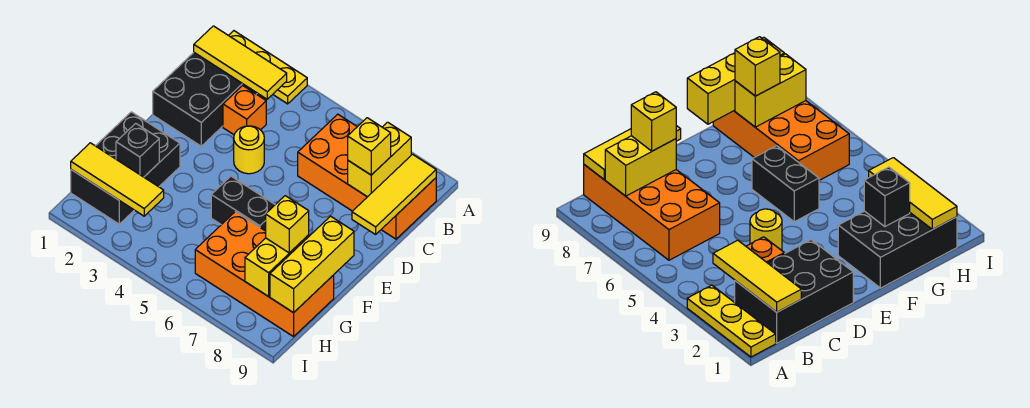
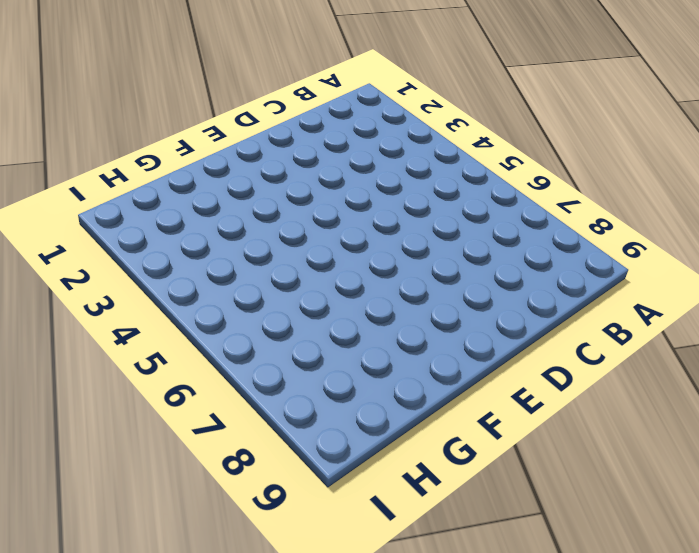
none -> yellow plate A1:A3 level 1
none -> black brick B1:D2 level 1
none -> orange brick B6:C9 level 1

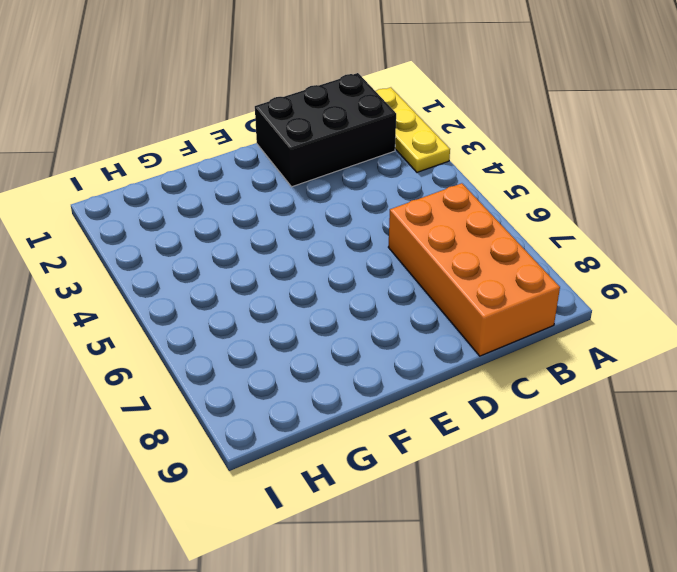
none -> orange brick C3 level 1
none -> yellow round brick D4 level 1
none -> black brick F1:H2 level 1

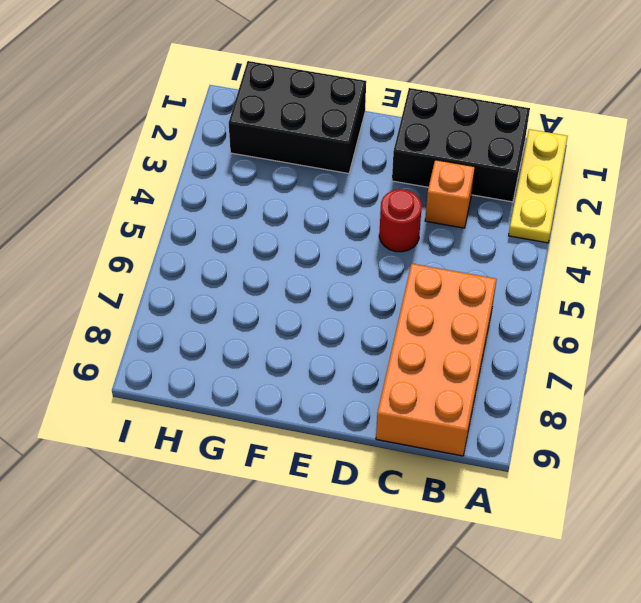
red round brick D4 level 1 -> yellow round brick D4 level 1
none -> black brick F5:F6 level 1
none -> orange brick G6:H9 level 1
none -> yellow tile B1:B3 level 2

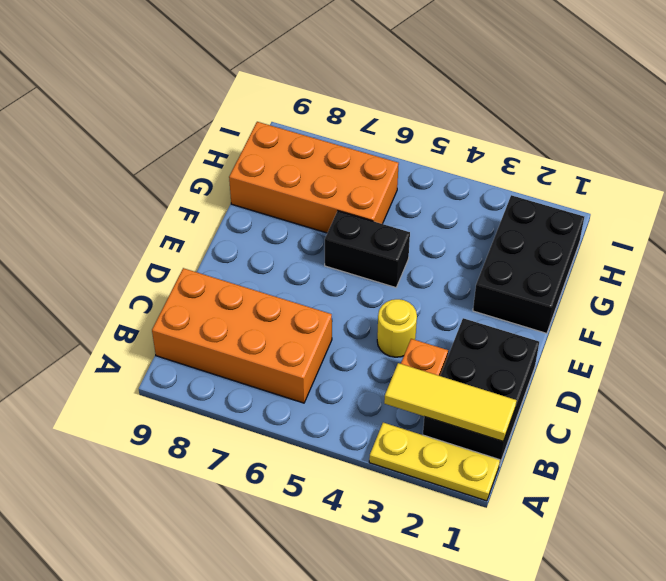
none -> yellow brick B8:C8 level 2
none -> yellow tile B9:D9 level 2
none -> yellow brick F9:H9 level 2

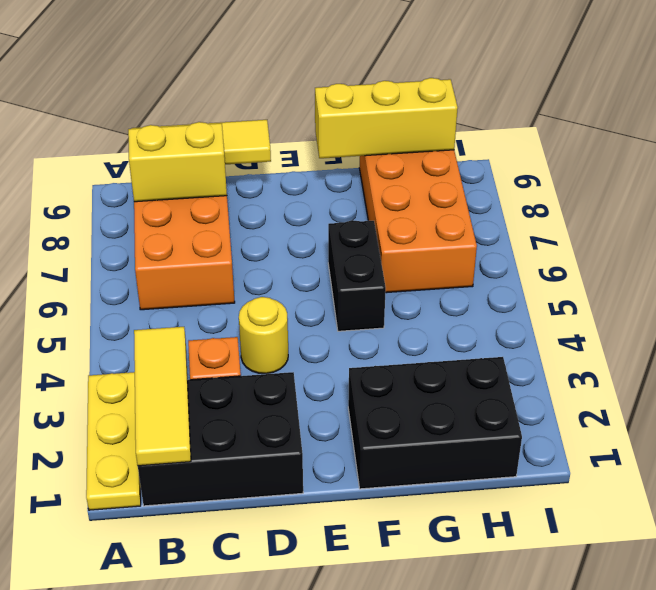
none -> black brick G2 level 2
none -> yellow brick G8:H8 level 2
none -> yellow tile H1:H3 level 2

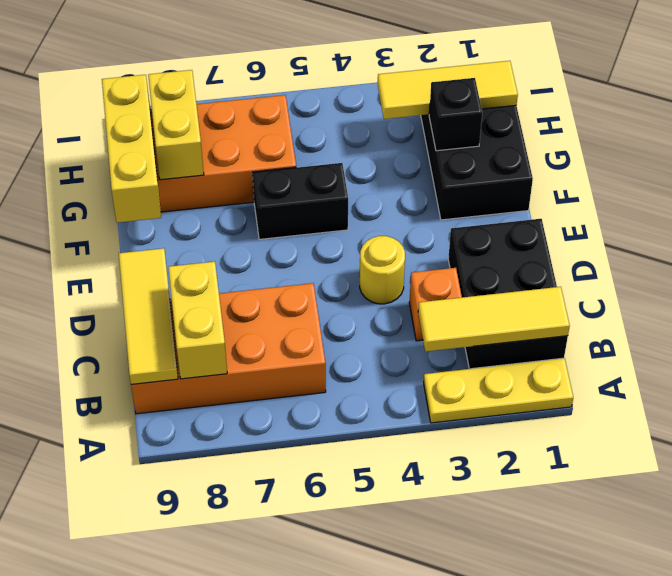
none -> yellow brick C8 level 3
none -> yellow brick G8 level 3

